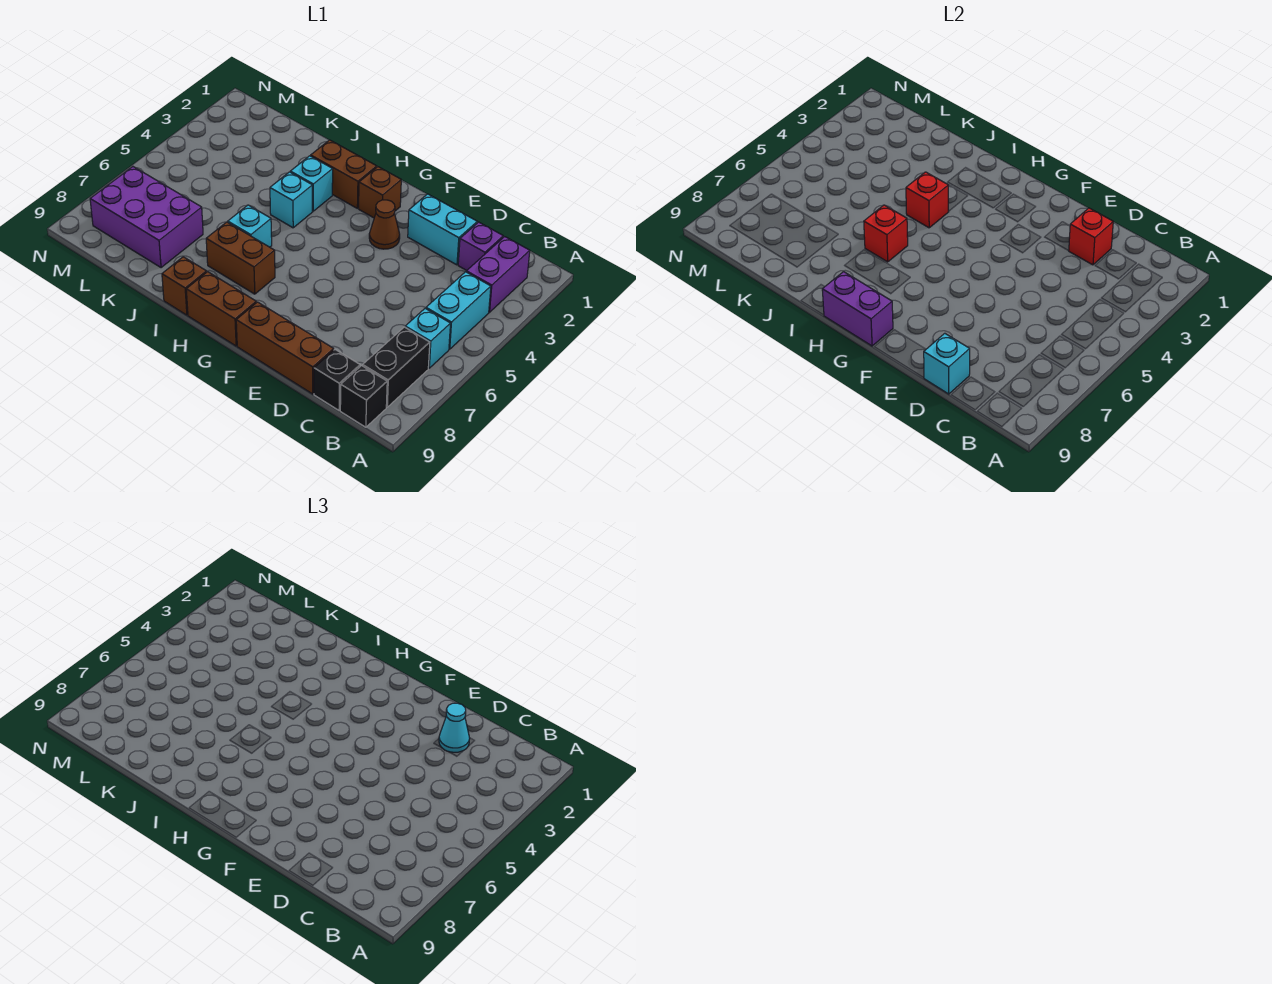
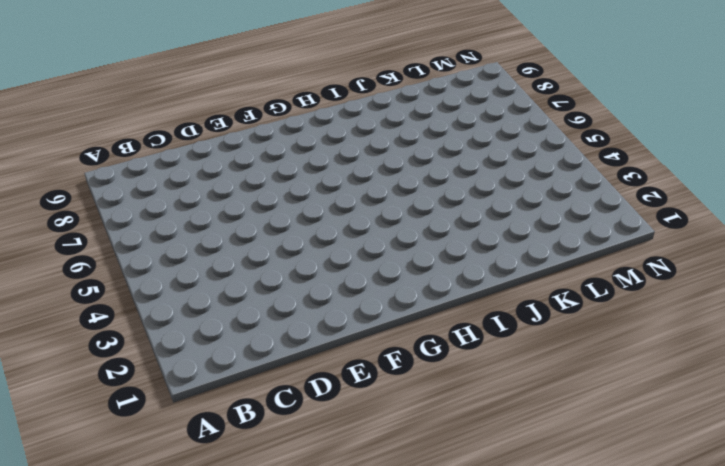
none -> purple brick B2:B3 level 1
none -> cyan brick B4:B5 level 1
none -> cyan brick B6 level 1

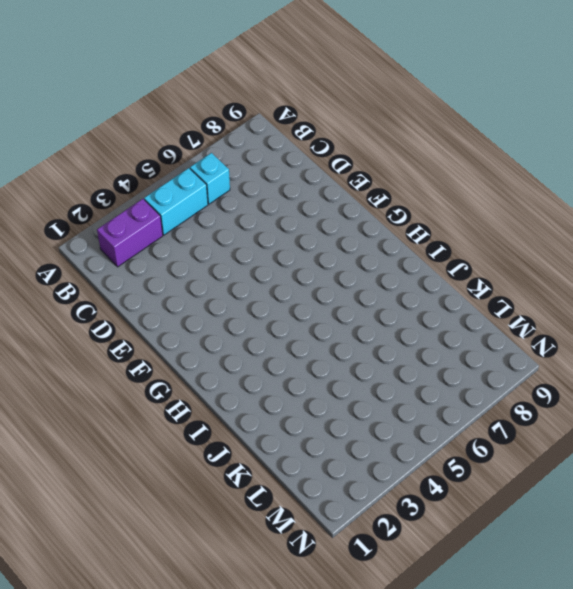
none -> black brick B7:B8 level 1
none -> black brick B9 level 1
none -> purple brick C2 level 1

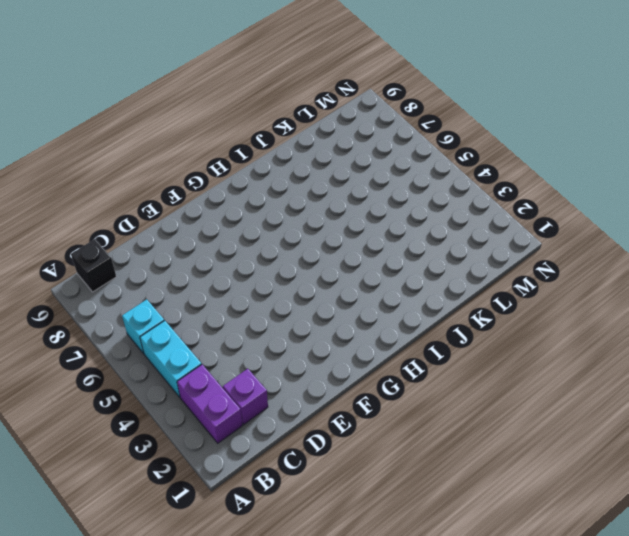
none -> black brick B7:B8 level 1
none -> black brick C9 level 1
none -> cyan brick D2:E2 level 1

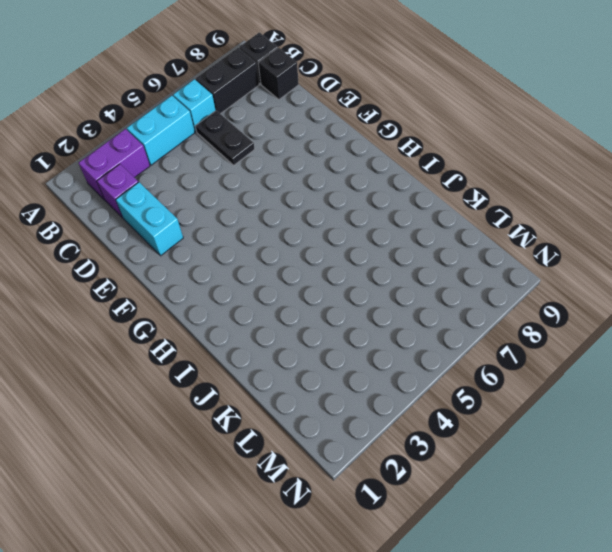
black plate C6:D6 level 1 -> none
none -> brown brick D9:F9 level 1
none -> brown cone F3 level 1
none -> brown brick G2 level 1

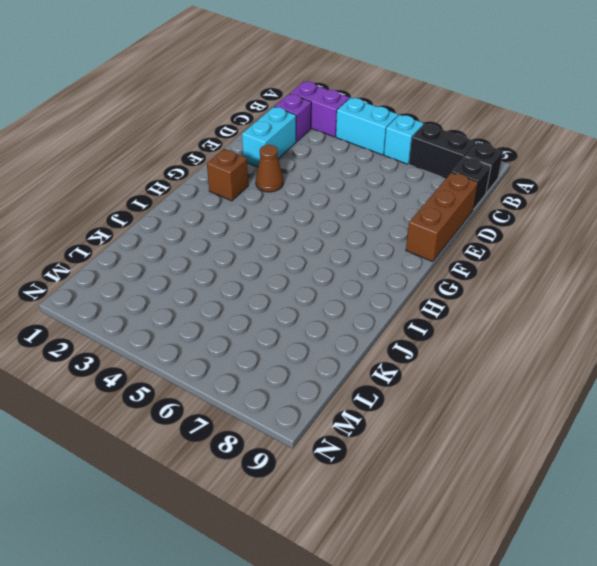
none -> brown brick G9:H9 level 1
none -> brown brick H2:I2 level 1
none -> brown brick H7:I7 level 1

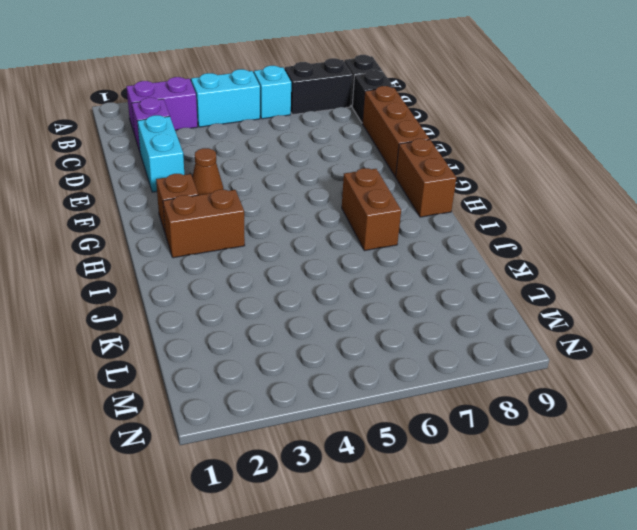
brown brick H2:H3 level 1 -> brown brick H2:I2 level 1
none -> cyan brick I3 level 1
none -> cyan brick I4 level 1
none -> cyan brick I6 level 1

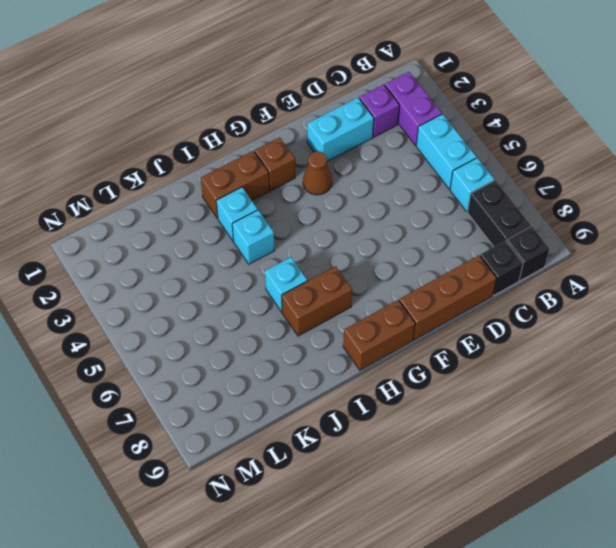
none -> brown brick I9 level 1
none -> purple brick K7:M8 level 1
none -> red brick D2 level 2

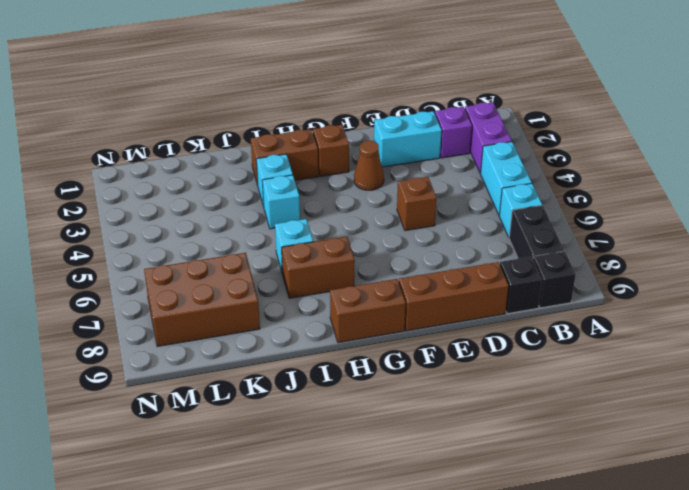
brown brick E5 level 1 -> brown brick I9 level 1
brown brick K7:M8 level 1 -> purple brick K7:M8 level 1
none -> red brick D2 level 2
none -> cyan brick D9 level 2
none -> purple brick G9:H9 level 2

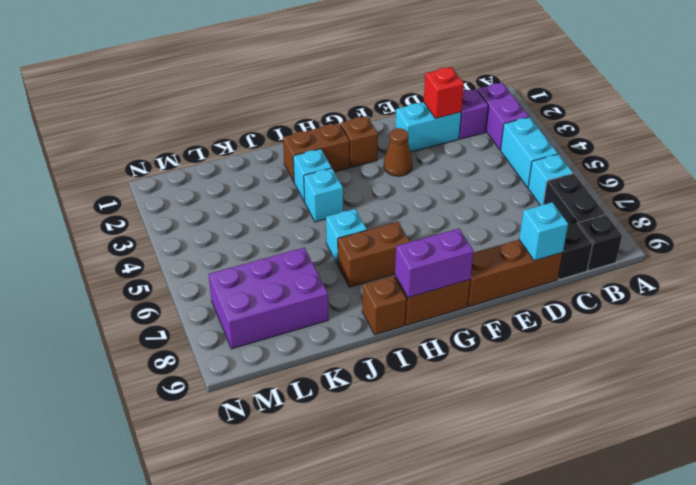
none -> red brick I4 level 2
none -> red brick I6 level 2
none -> cyan cone D2 level 3

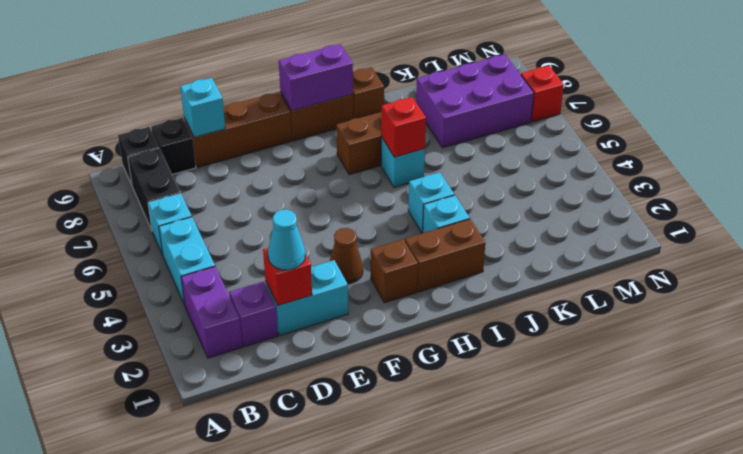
red brick N7 level 1 -> red brick I4 level 2

